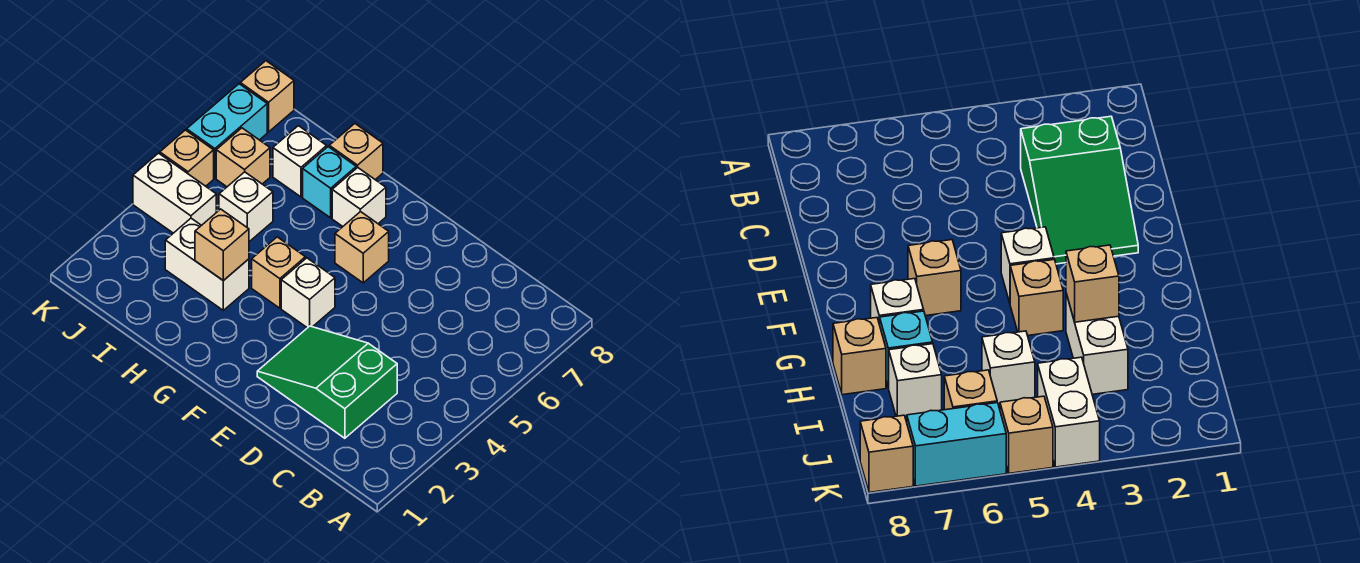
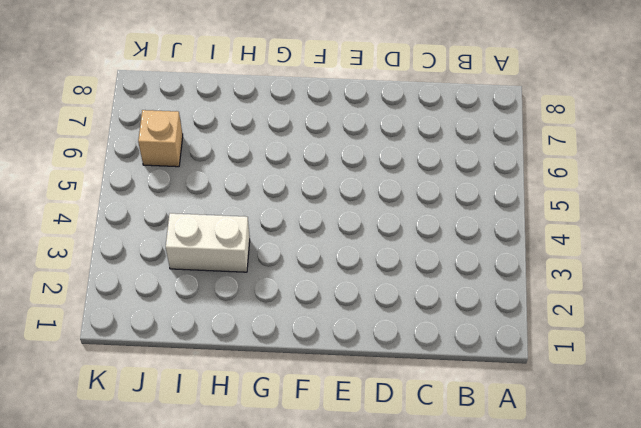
none -> green slope C2:E3 level 1 top C
none -> white brick F4 level 1
none -> tan brick F6 level 1

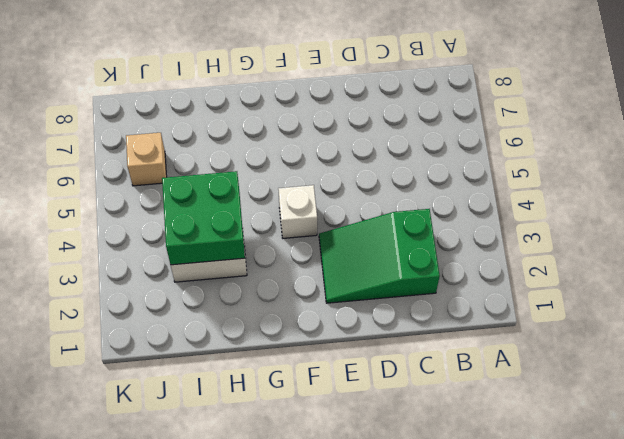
green brick H3:I4 level 2 -> tan brick H3 level 2
none -> tan brick F6 level 1
none -> tan brick G4 level 1
none -> white brick G7 level 1

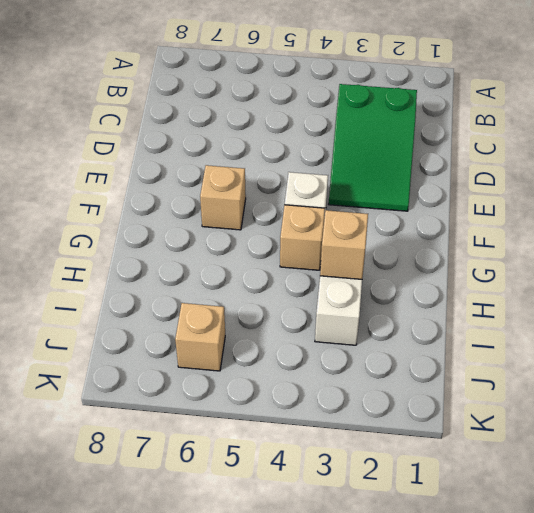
none -> white brick G7 level 1
none -> cyan brick H7 level 1
none -> tan brick H8 level 1

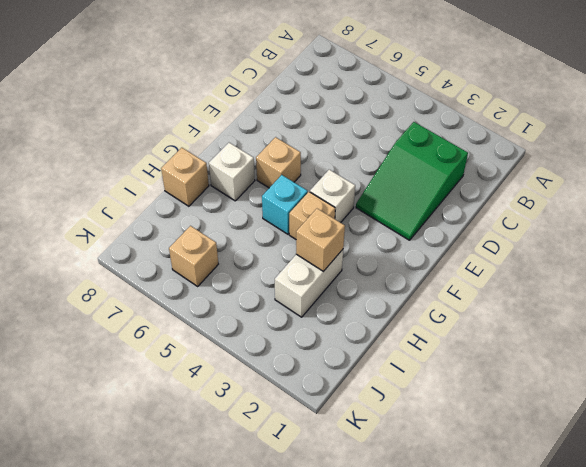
cyan brick G5 level 1 -> cyan brick H7 level 1
none -> white brick I5 level 1
none -> white brick I7 level 1
none -> white brick J4:K4 level 1

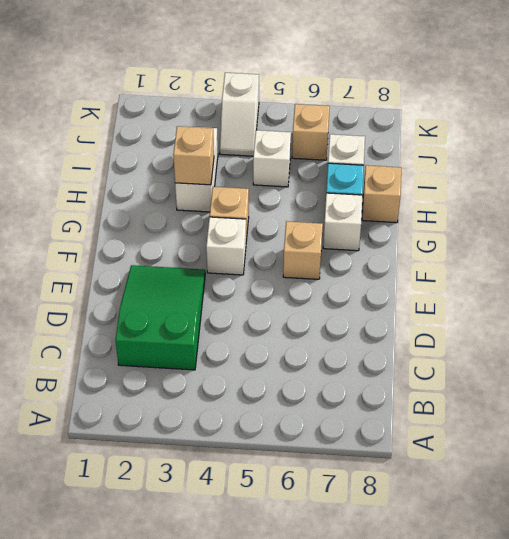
white slope J4:K4 level 1 top K -> white brick J4:K4 level 1
none -> tan brick K5 level 1
none -> cyan brick K6:K7 level 1
none -> tan brick K8 level 1

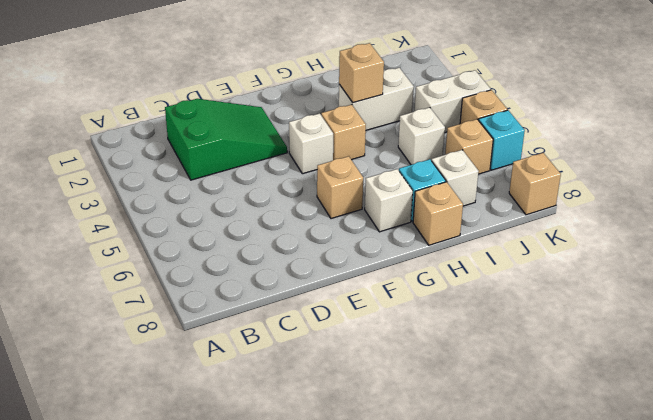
cyan brick K6 level 1 -> cyan brick K6:K7 level 1

